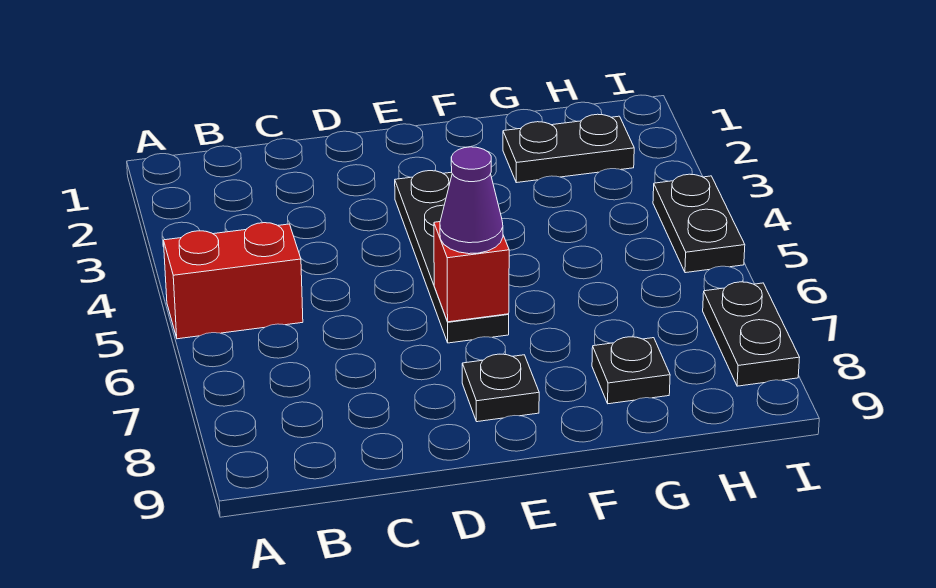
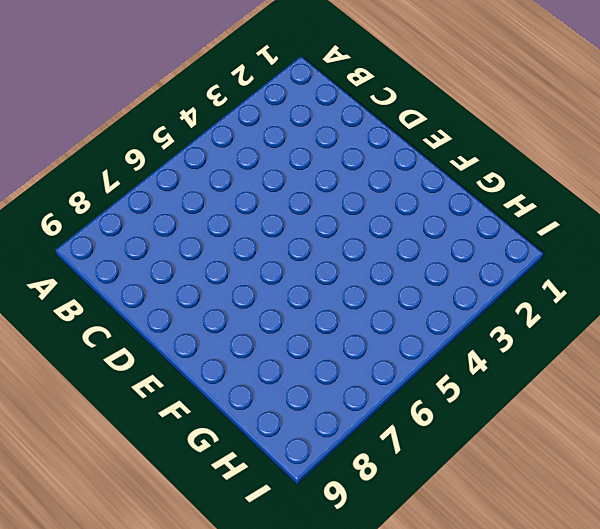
none -> red brick A5:B5 level 1
none -> black plate E3:E6 level 1

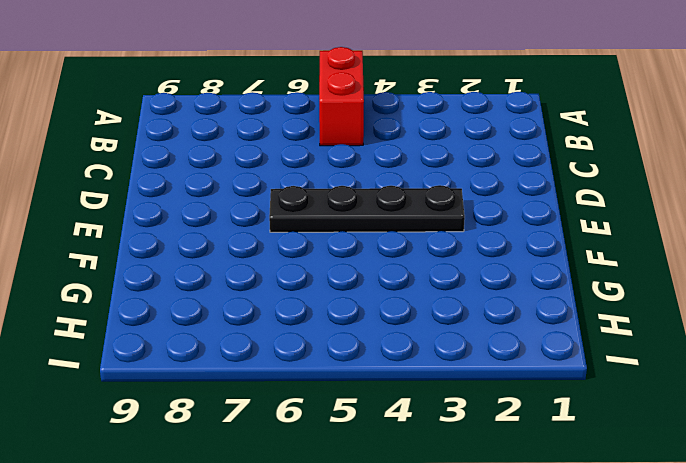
none -> black plate E8 level 1
none -> black plate G2:H2 level 1

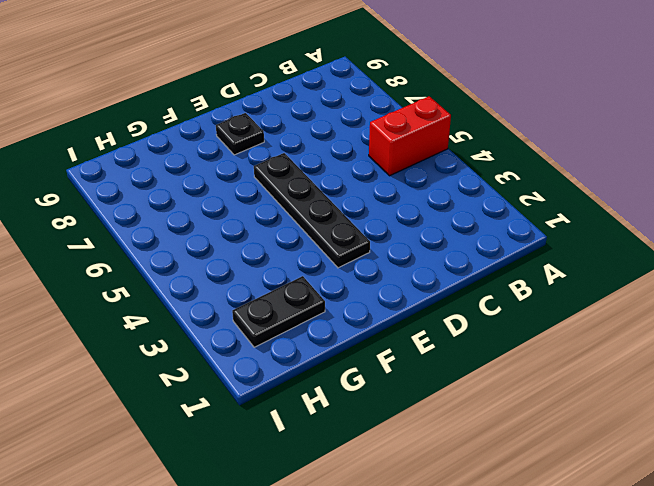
none -> black plate G8 level 1
none -> black plate I4:I5 level 1

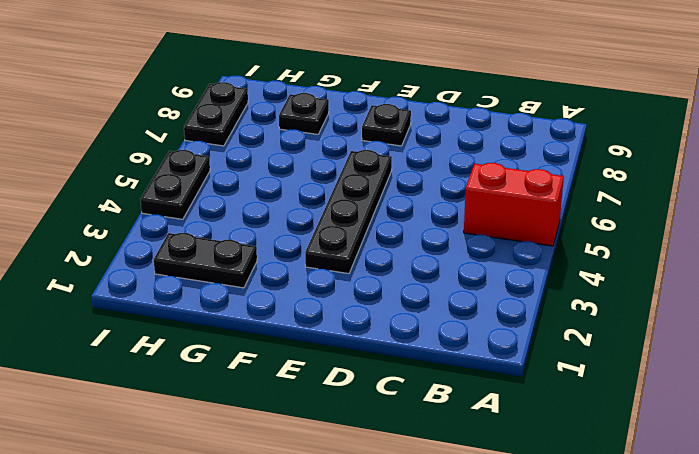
none -> red brick E6 level 2
none -> purple cone E6 level 3

